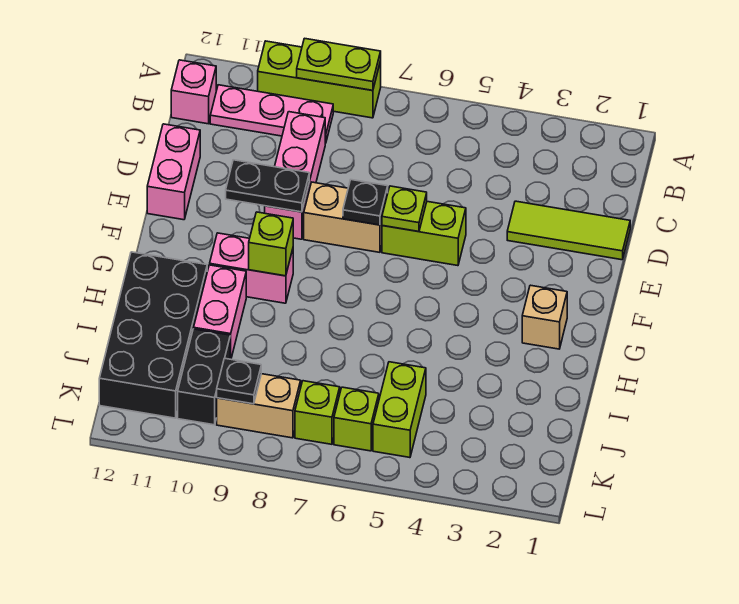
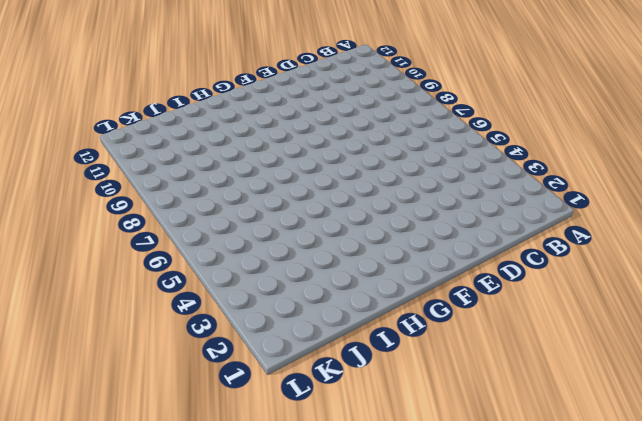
none -> lime brick A8:A10 level 1
none -> pink plate B9:B11 level 1
none -> pink brick B12 level 1

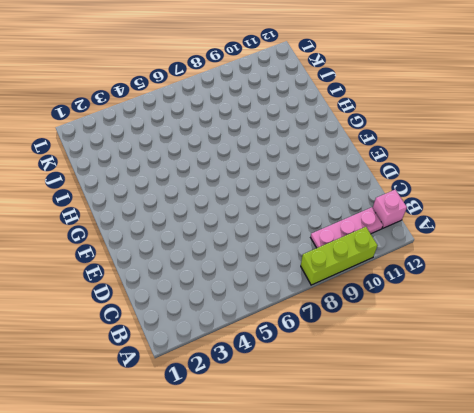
none -> pink brick C9:E9 level 1
none -> lime tile D1:D3 level 1
none -> pink brick D12:E12 level 1

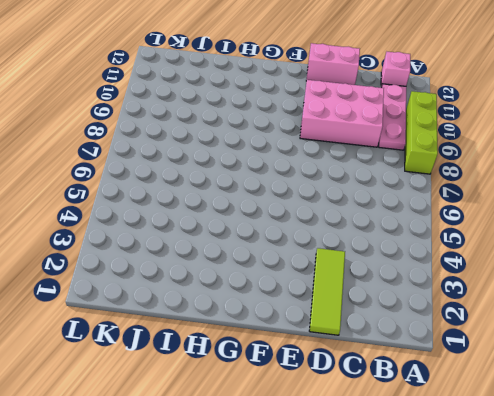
pink brick C9:E10 level 1 -> pink brick C9:E9 level 1
none -> lime brick E5:E6 level 1
none -> tan brick E7:E8 level 1
none -> tan brick G2 level 1

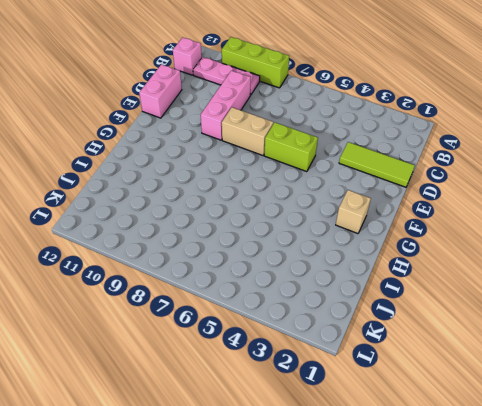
none -> pink brick G9:G10 level 1
none -> pink brick H10:I10 level 1
none -> black brick H11:K12 level 1

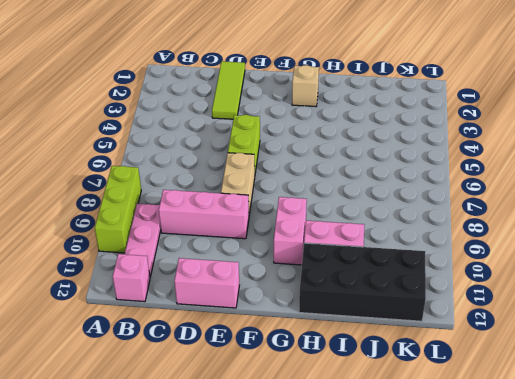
none -> lime brick J5:K5 level 1
none -> black brick J10:K10 level 1
none -> lime brick K6 level 1

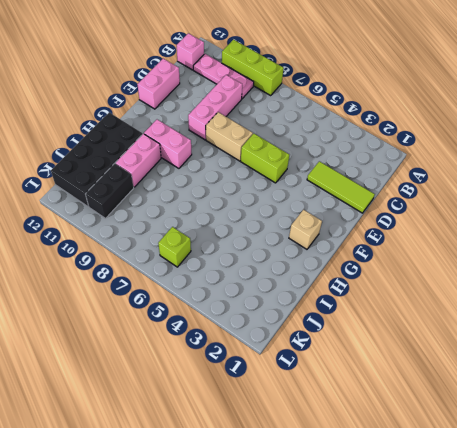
none -> lime brick J5:K5 level 1
none -> lime brick K7 level 1
none -> tan brick K8:K9 level 1

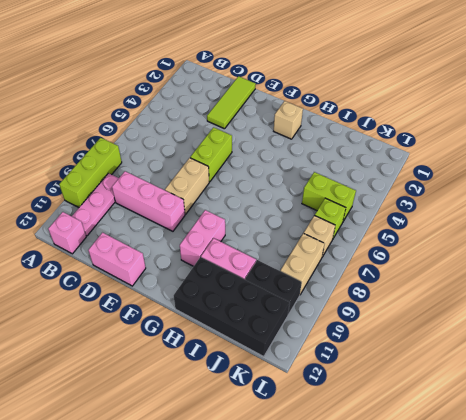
tan brick K7 level 1 -> lime brick K7 level 1
none -> lime plate A8:A9 level 2
none -> lime plate E6 level 2
none -> black plate E7 level 2

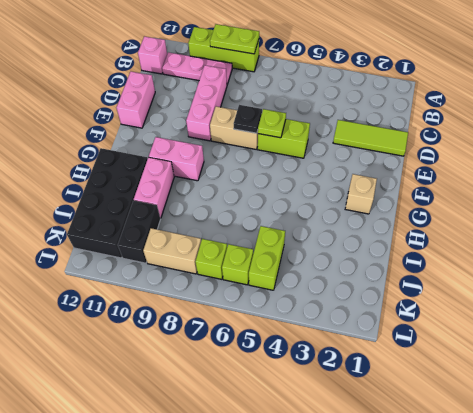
none -> black plate E9:E10 level 2
none -> lime brick G9 level 2
none -> black plate K9 level 2

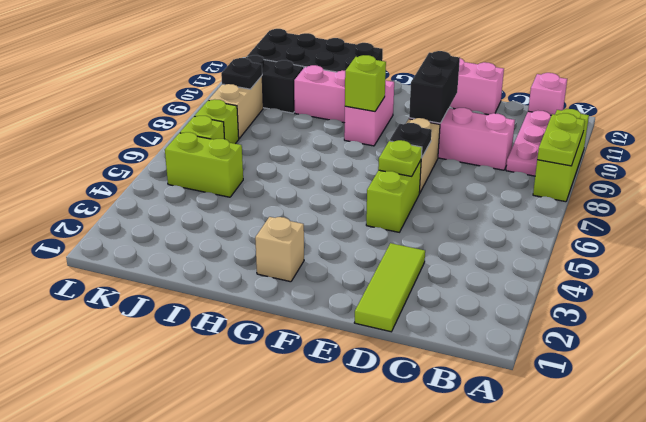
black brick E9:E10 level 2 -> black plate E9:E10 level 2

